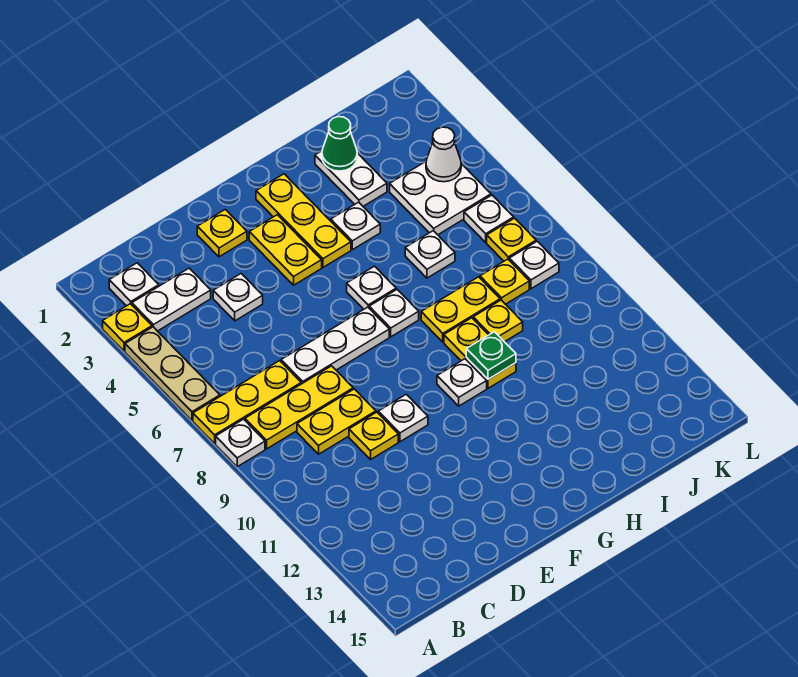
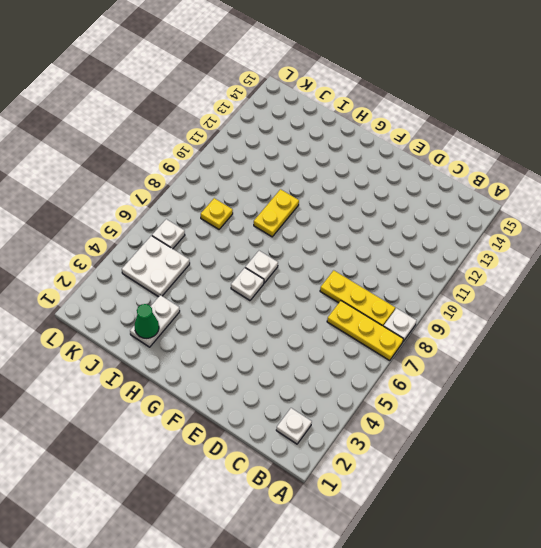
none -> yellow plate A3 level 1
none -> tan plate A4:A6 level 1
none -> white plate B3:C3 level 1
none -> yellow plate C9:D9 level 1

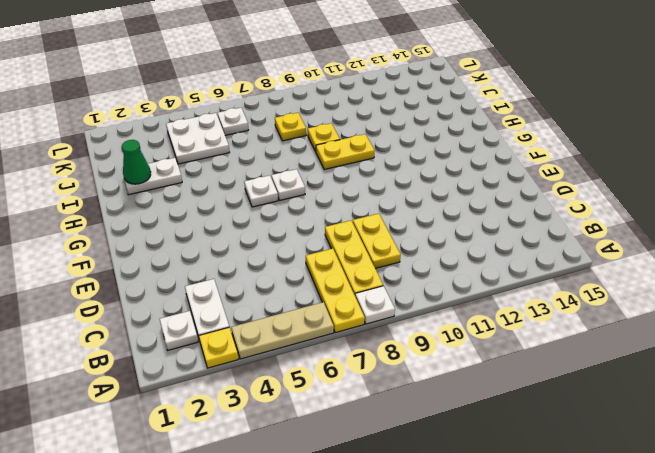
none -> white plate D4 level 1
none -> white plate D7:F7 level 1
none -> yellow plate D10 level 1
none -> yellow plate E2 level 1

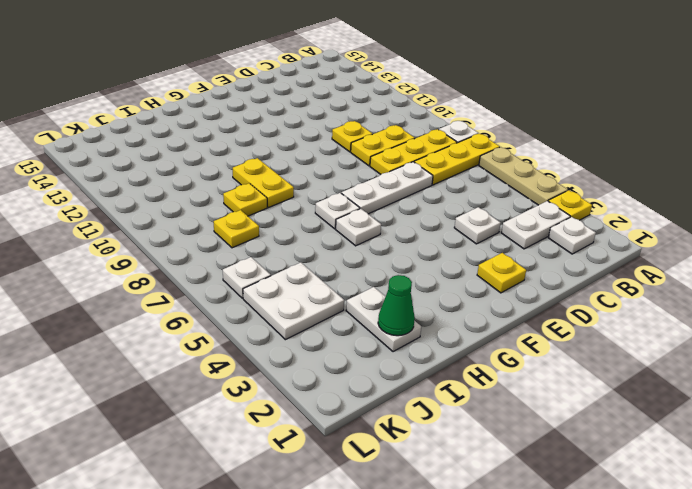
none -> white plate E10 level 1
none -> yellow plate F3:F4 level 1
none -> yellow plate G2:G4 level 1
none -> white plate G10 level 1

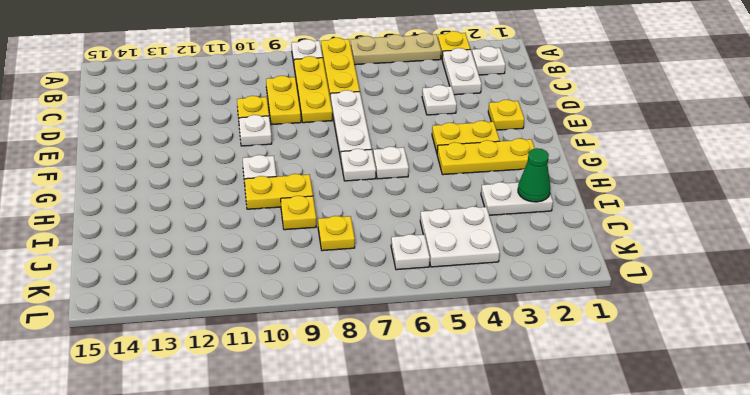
none -> white plate H4 level 1
none -> yellow plate H8:I8 level 1
none -> white plate I6 level 1
none -> yellow plate K7 level 1

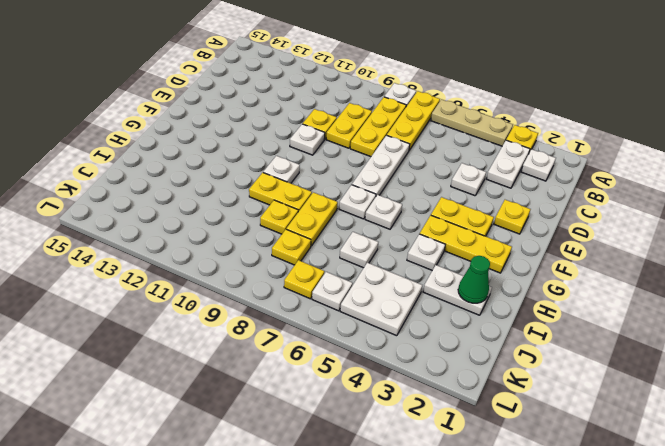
none -> white plate K8 level 1
none -> green plate H10 level 2
none -> white cone K4 level 2

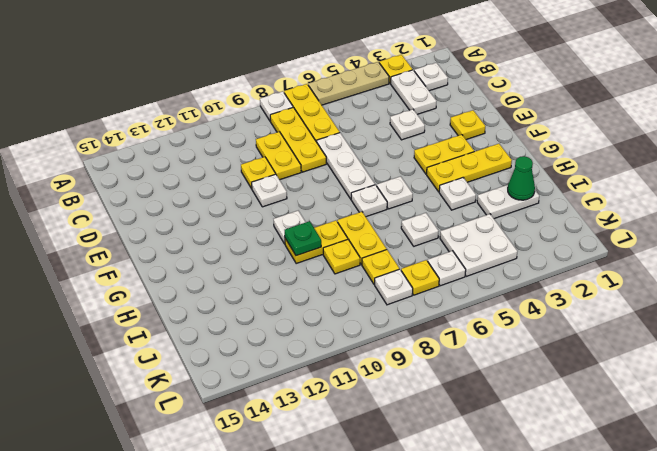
none -> white cone K4 level 2

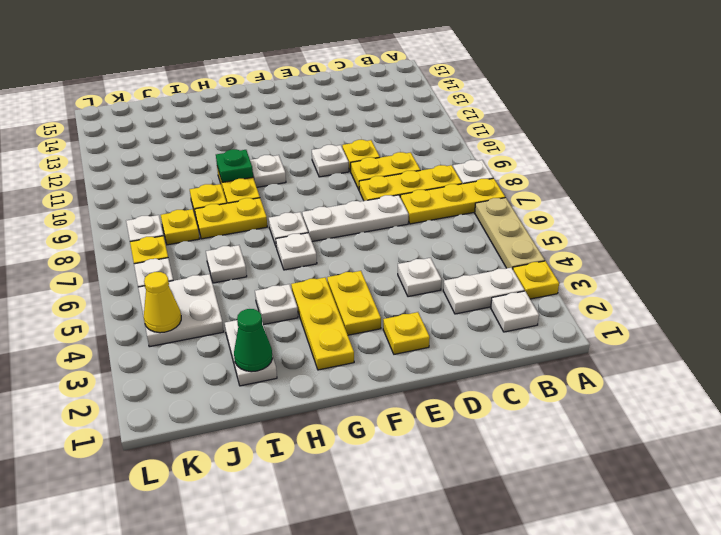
yellow cone K4 level 2 -> white cone K4 level 2

